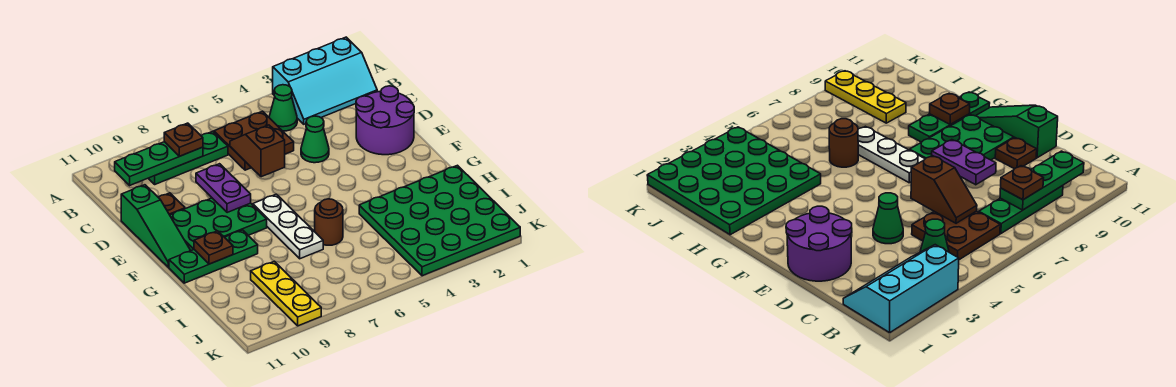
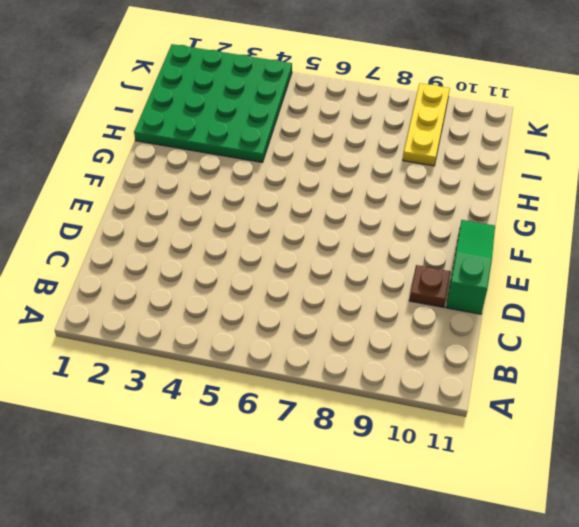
none -> cyan slope A1:B3 level 1 top A
none -> green cone B4 level 1
none -> brown plate B5:C6 level 1

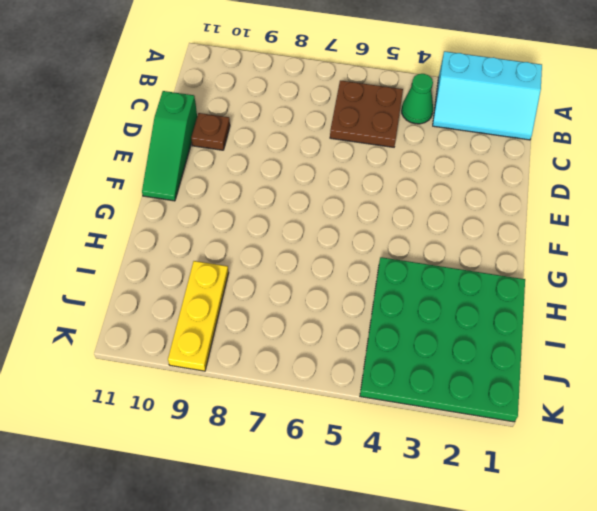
none -> green plate B7:B9 level 1
none -> purple round brick D1:E2 level 1
none -> green cone D4 level 1

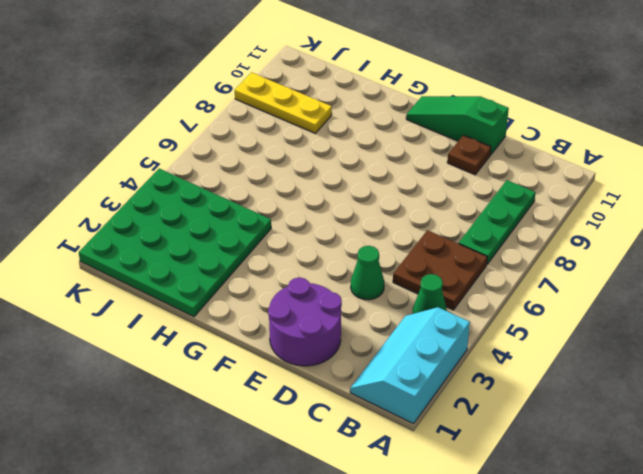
none -> green plate E8:F10 level 1
none -> white plate F7:H7 level 1
none -> green plate G9:G11 level 1

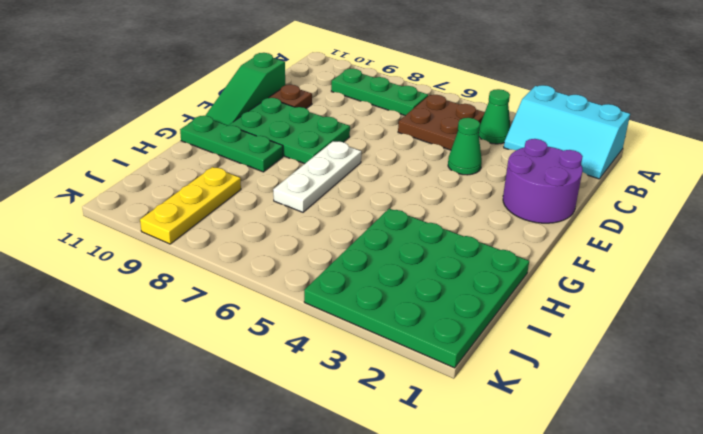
none -> brown round brick H6 level 1
none -> green plate B8:B10 level 2
none -> brown slope C6:D6 level 2 top D

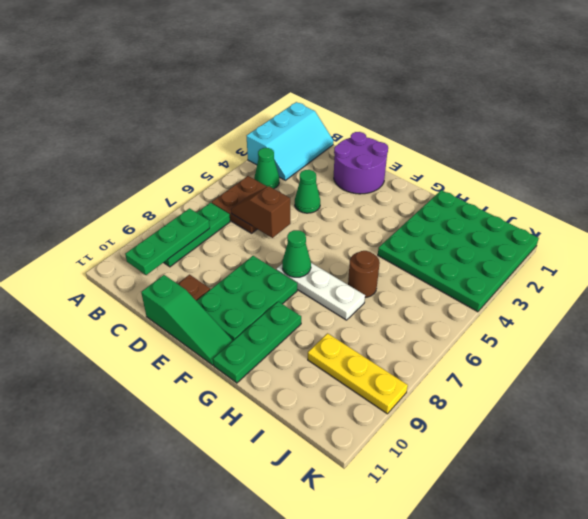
green cone F7 level 2 -> none
none -> purple plate D8:E8 level 2
none -> brown plate G10 level 2
none -> brown plate B8 level 3

